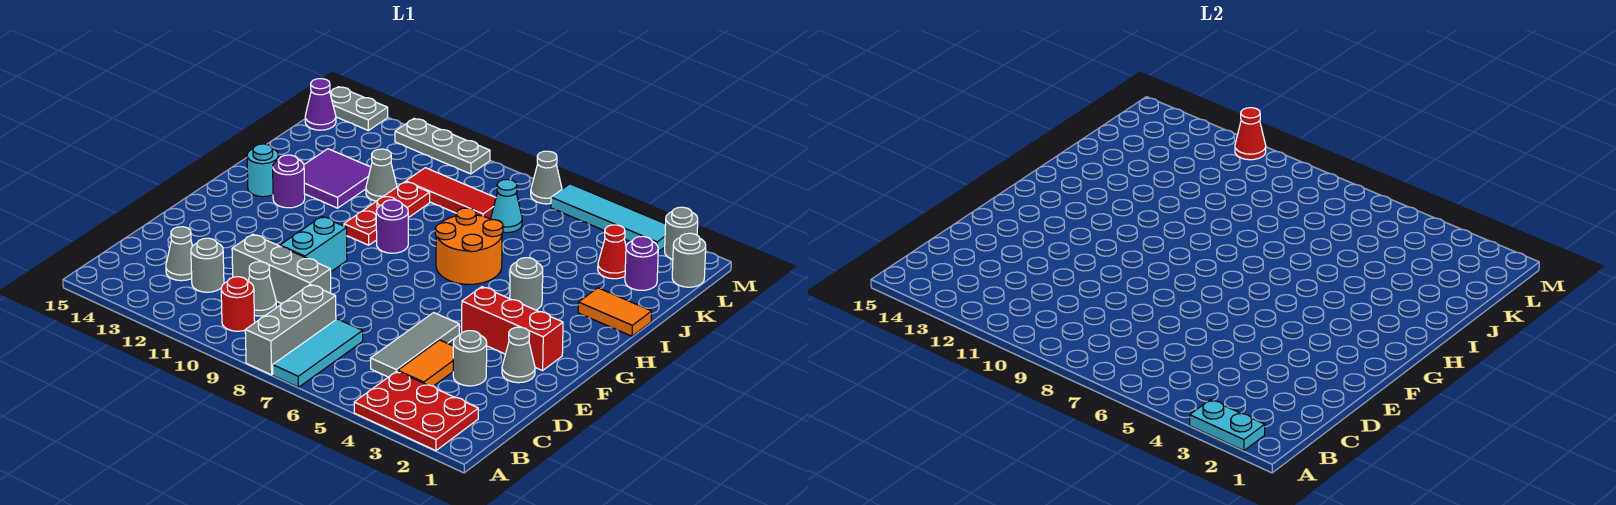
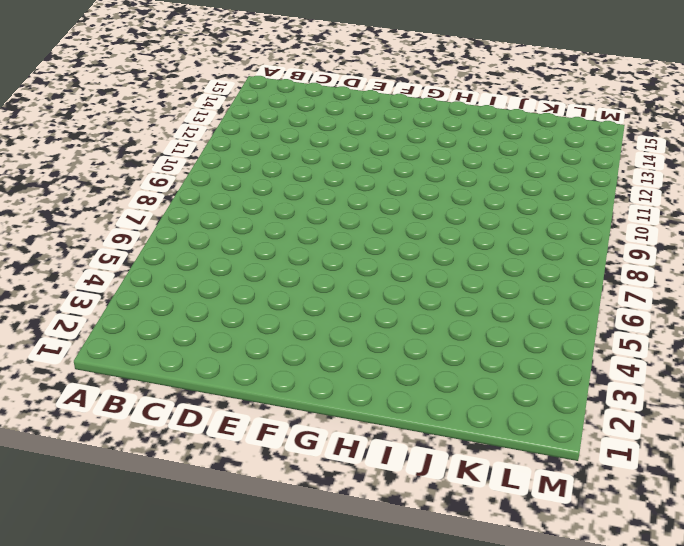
none -> red plate A2:B4 level 1
none -> cyan tile A7:C7 level 1
none -> grey brick A8:C8 level 1
none -> red round brick B10 level 1

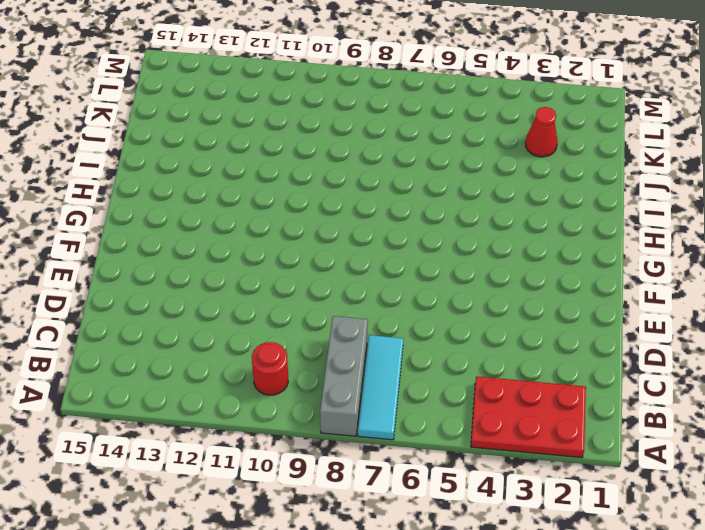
none -> orange tile C4:D4 level 1
none -> grey tile C5:E5 level 1
none -> grey cone C10 level 1
none -> grey round brick C12 level 1

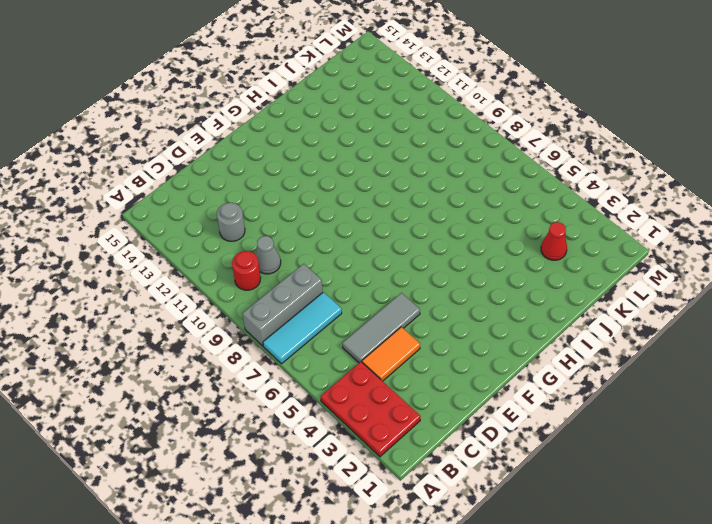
none -> grey cone C13 level 1
none -> grey round brick D3 level 1
none -> grey brick D9:D11 level 1
none -> grey cone E2 level 1

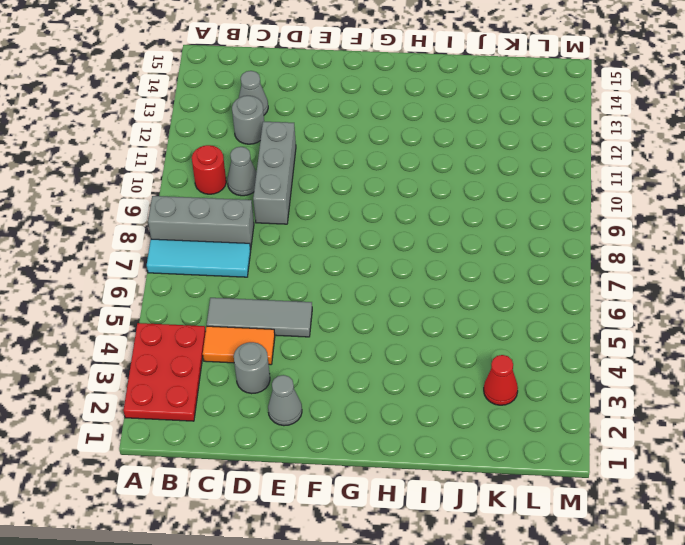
none -> cyan brick E10:F10 level 1
none -> red brick F2:F4 level 1
none -> grey round brick H4 level 1
none -> orange round brick H6:I7 level 1

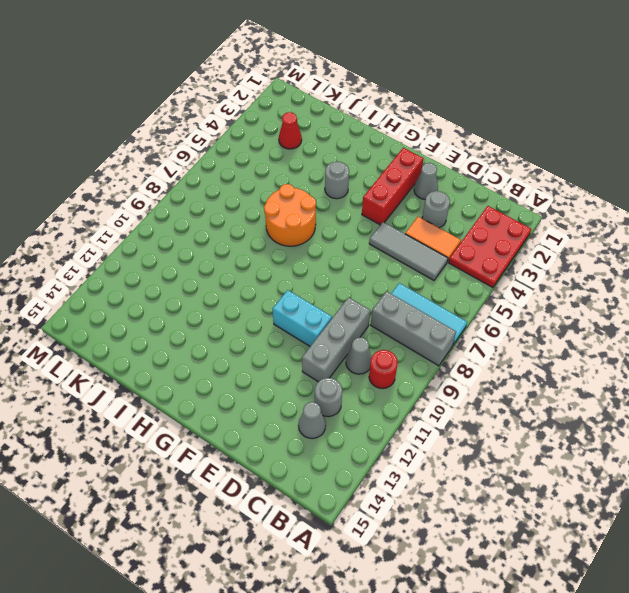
none -> purple round brick H9 level 1
none -> red plate H10:J10 level 1
none -> purple round brick H13 level 1
none -> cyan round brick H14 level 1

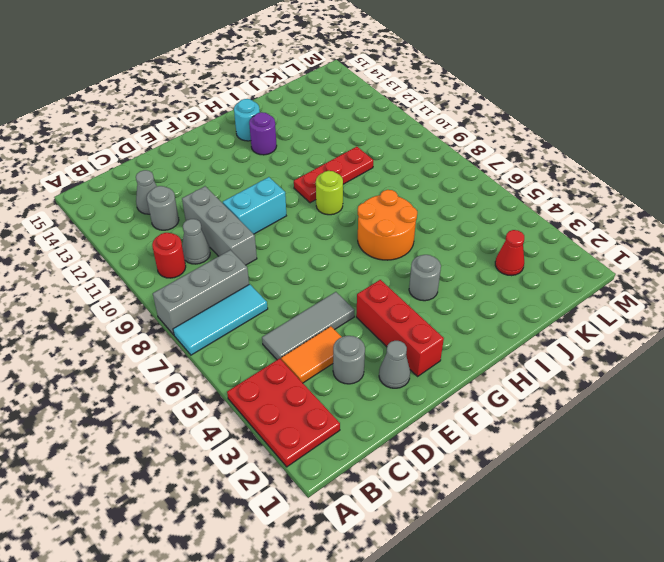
lime round brick H9 level 1 -> purple round brick H9 level 1
none -> orange tile I1:I2 level 1
none -> purple tile I12:J13 level 1
none -> grey cone J11 level 1
none -> purple round brick K2 level 1

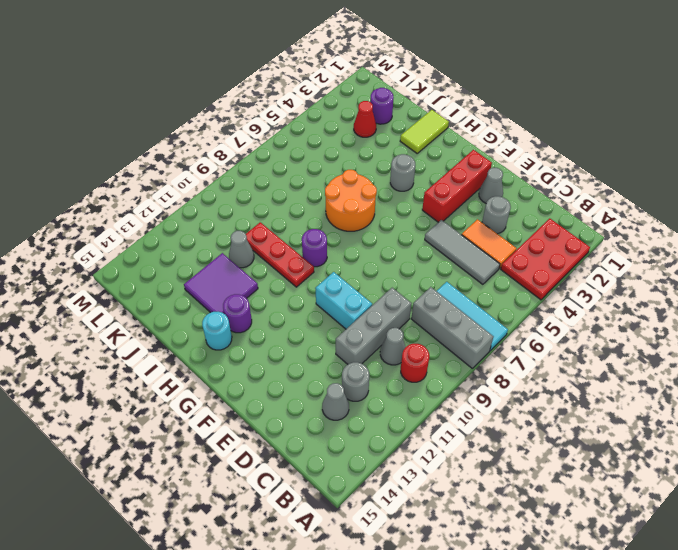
lime tile I1:I2 level 1 -> orange tile I1:I2 level 1
none -> cyan cone K7 level 1
none -> red tile K8:K10 level 1
none -> grey round brick L1 level 1
none -> purple cone L15 level 1

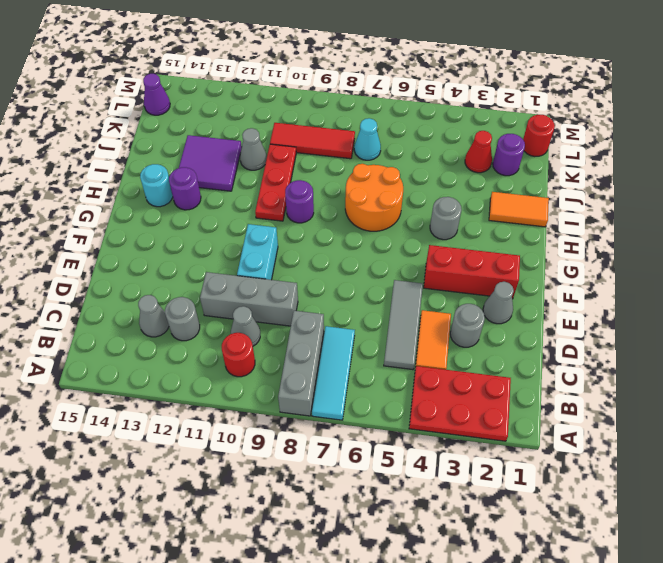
red round brick L1 level 1 -> grey round brick L1 level 1
none -> grey round brick M2 level 1
none -> cyan tile M3:M6 level 1
none -> grey cone M7 level 1
none -> grey plate M10:M12 level 1

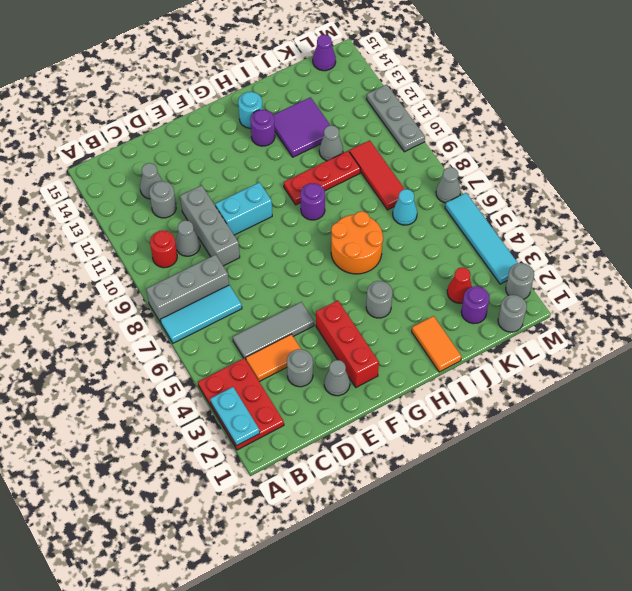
none -> grey plate M14:M15 level 1
none -> red cone M11 level 2

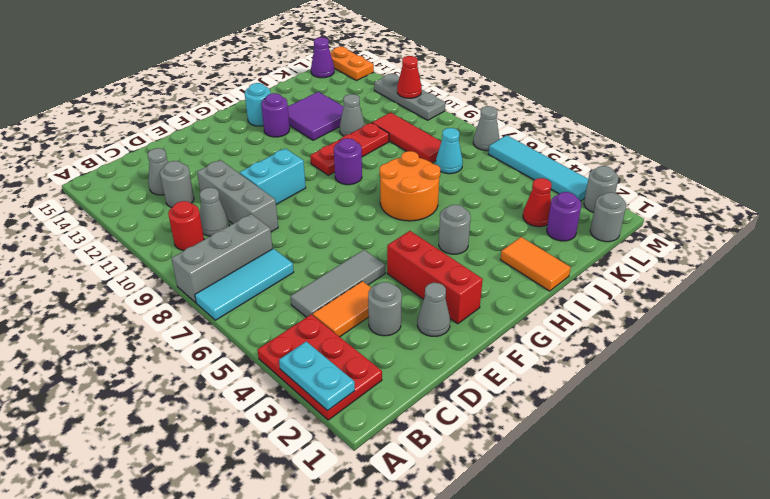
orange plate M14:M15 level 1 -> grey plate M14:M15 level 1

